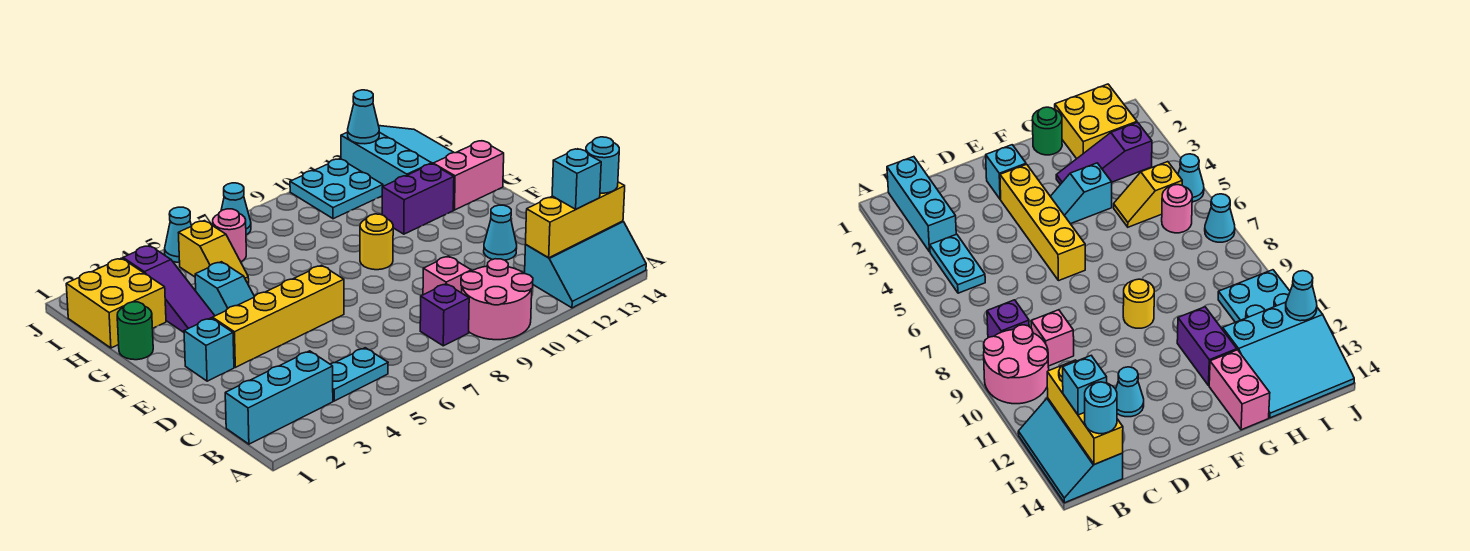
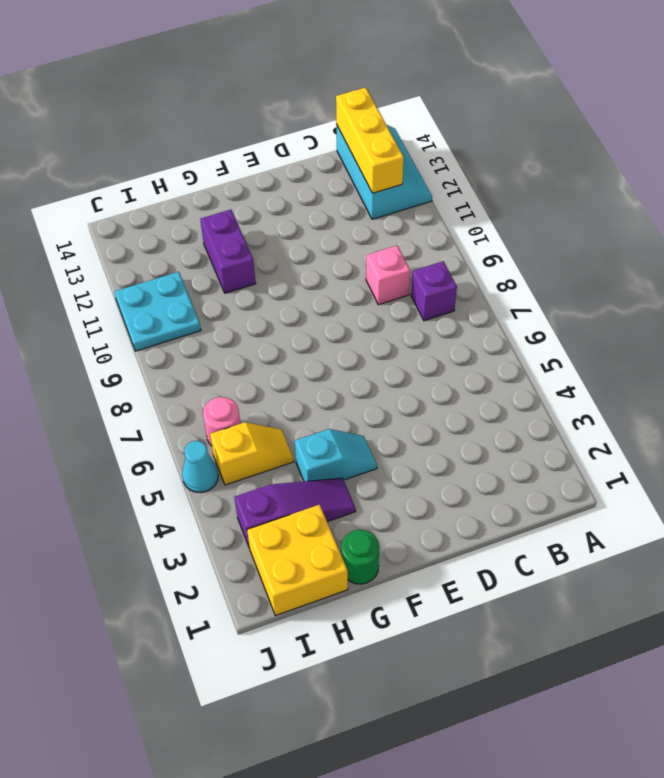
none -> pink round brick A9:B10 level 1
none -> cyan brick B1:B3 level 1
none -> cyan plate B4:B5 level 1

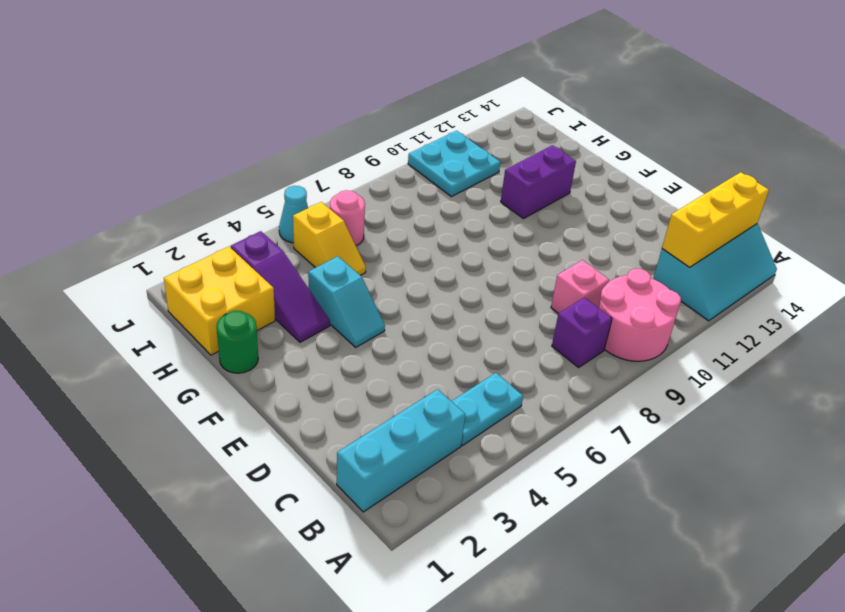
none -> cyan cone D12 level 1
none -> cyan brick E2 level 1
none -> yellow brick E3:E6 level 1

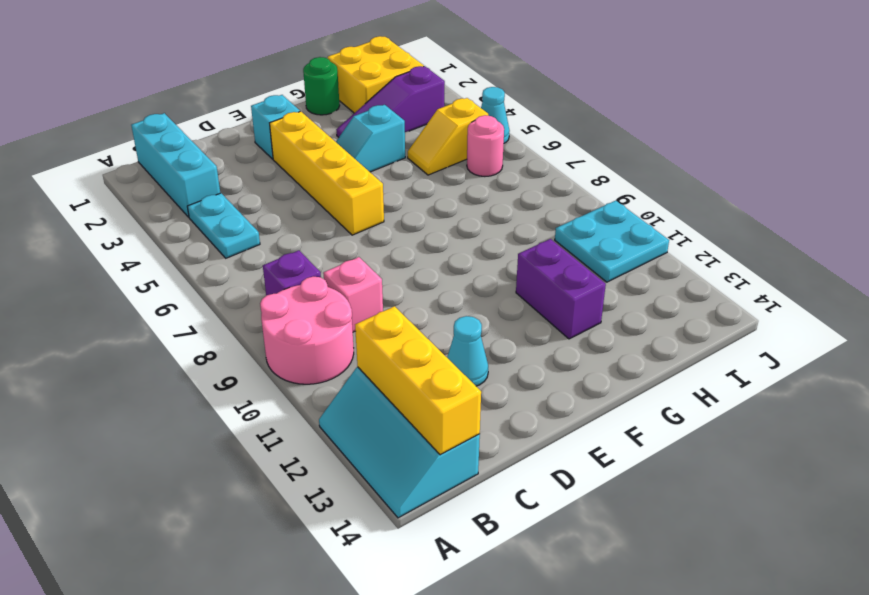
none -> yellow round brick F9 level 1
none -> pink brick G13:G14 level 1
none -> cyan slope H12:J14 level 1 top 12

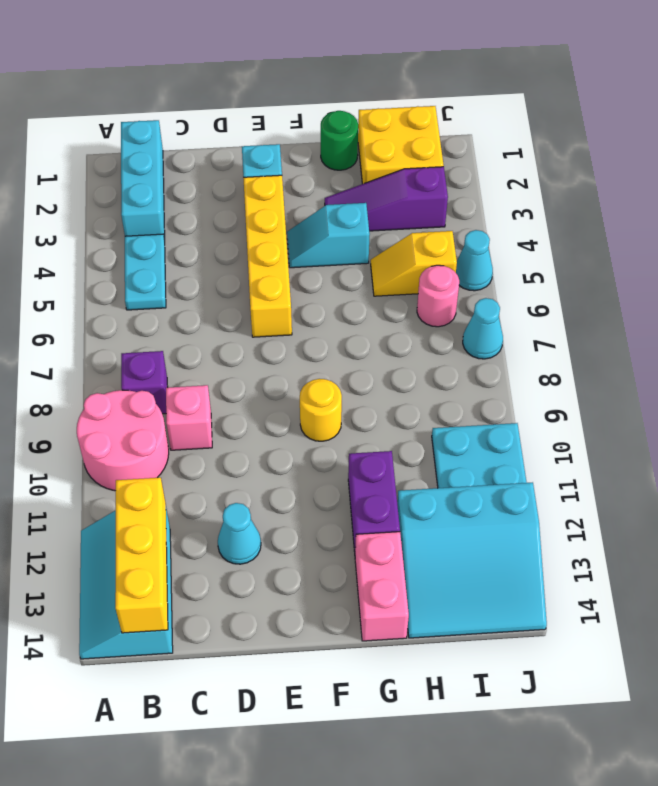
none -> cyan cone J12 level 2
none -> cyan brick B13 level 3
none -> cyan round brick B14 level 3

